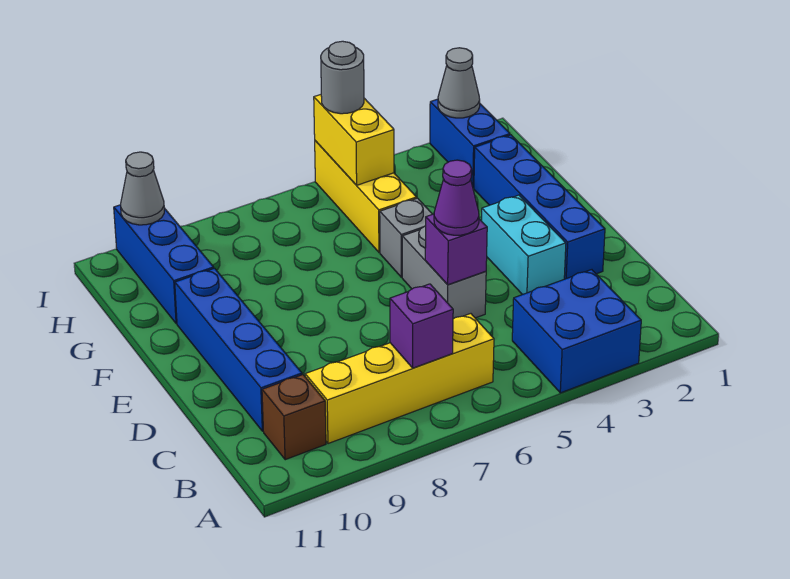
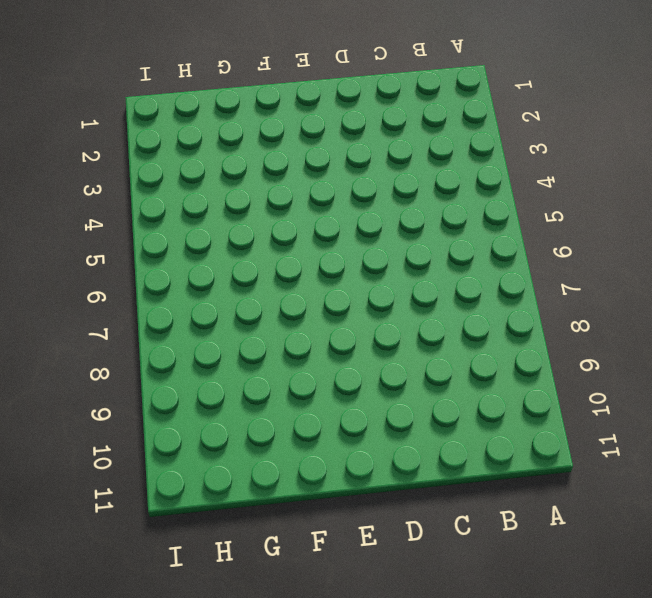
none -> blue brick A3:B4 level 1
none -> yellow brick B6:B9 level 1
none -> brown brick B10 level 1

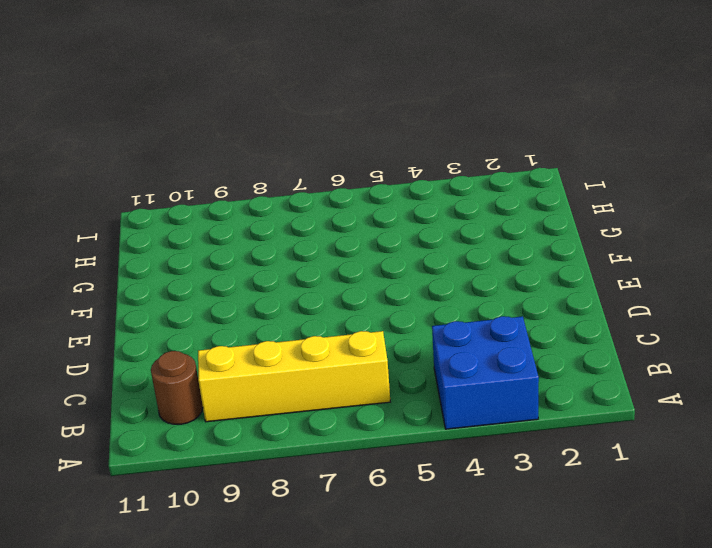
brown round brick B10 level 1 -> brown brick B10 level 1
none -> blue brick C10:F10 level 1
none -> blue brick D2:G2 level 1
none -> cyan brick D3:E3 level 1

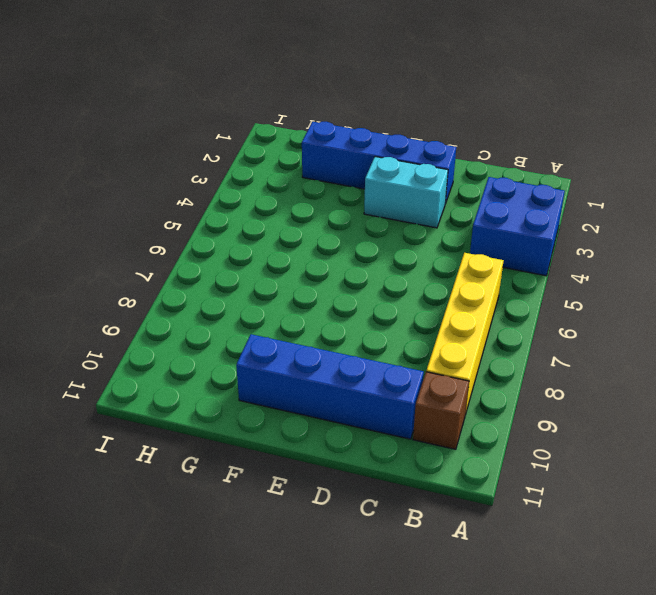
none -> grey brick D5:E5 level 1
none -> grey brick F5 level 1
none -> yellow brick G5:I5 level 1

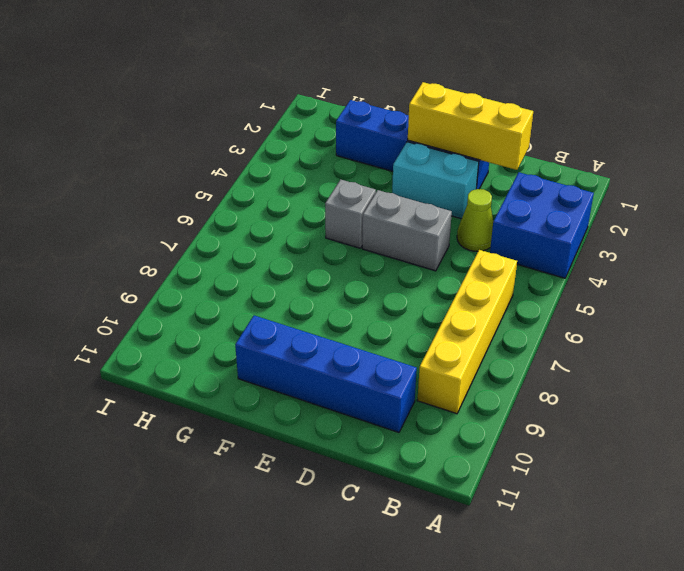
yellow brick C2:E2 level 2 -> yellow brick G5:I5 level 1
lime cone C4 level 1 -> none
none -> brown brick B10 level 1
none -> blue brick G10:I10 level 1
none -> blue brick H2:I2 level 1

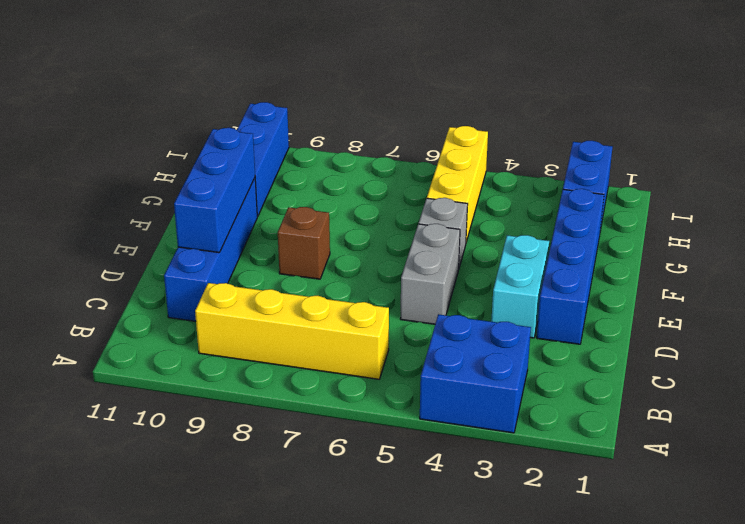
blue brick D10:F10 level 2 -> none
brown brick E8 level 1 -> brown brick B10 level 1
none -> purple brick B7 level 2
none -> purple brick D5 level 2
none -> yellow brick H5:I5 level 2

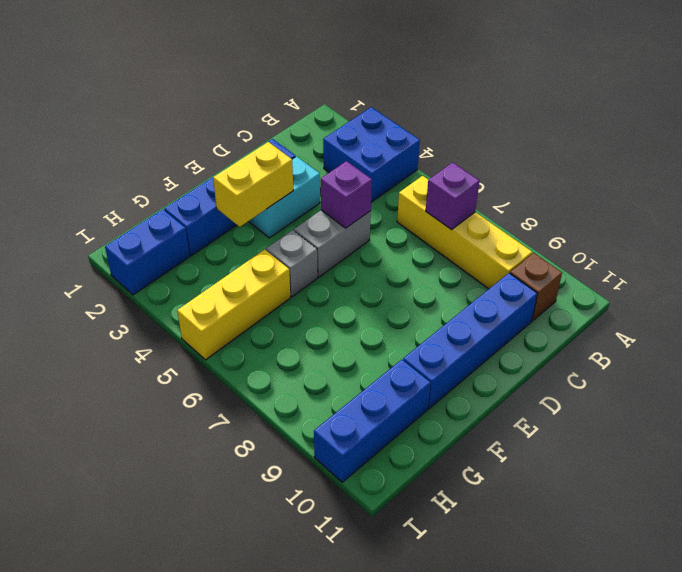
yellow brick E3:F3 level 2 -> yellow brick H5:I5 level 2
none -> grey cone I2 level 2
none -> grey cone I10 level 2
none -> purple cone D5 level 3

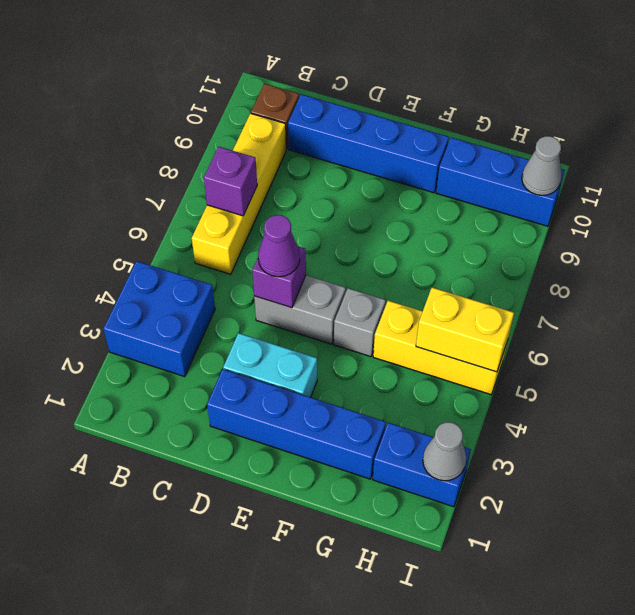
none -> grey round brick I5 level 3

